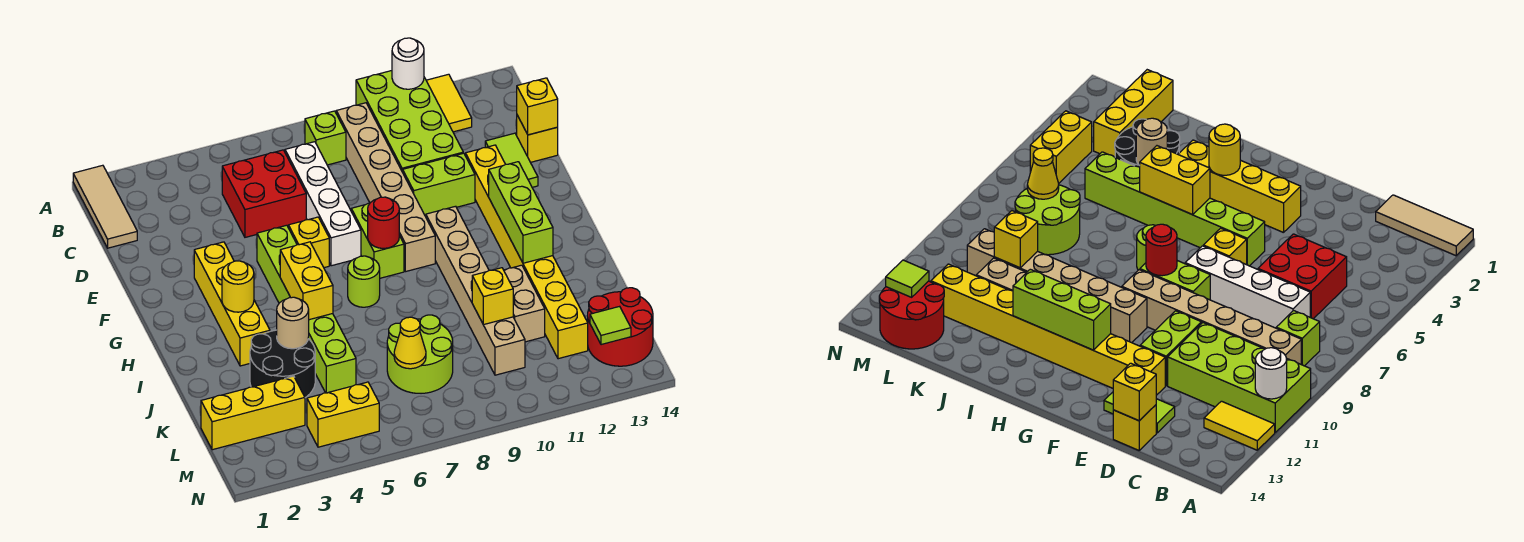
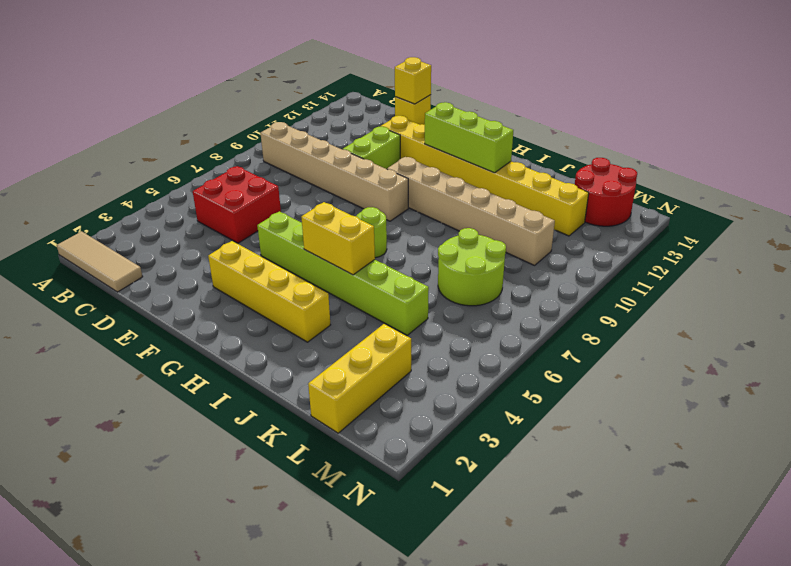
none -> lime brick A10:D11 level 1
none -> yellow tile A12:B12 level 1
none -> lime brick B8 level 1
none -> white brick C7:F7 level 1

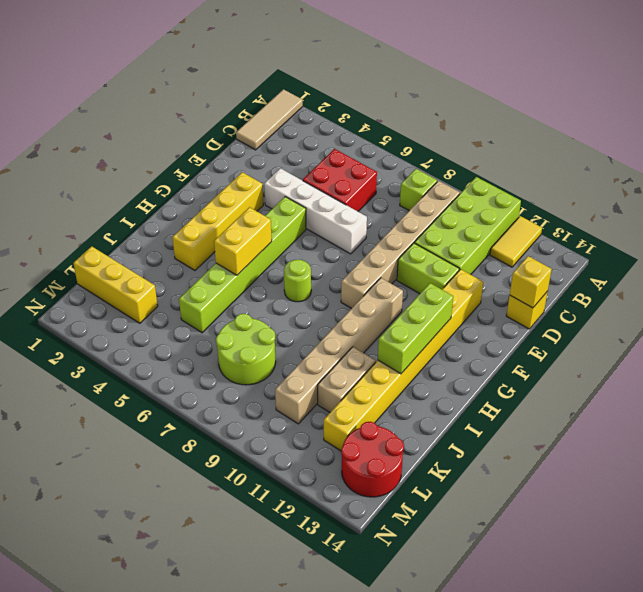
white brick E4:E7 level 1 -> white brick C7:F7 level 1
none -> lime tile D13:E13 level 1
none -> yellow brick F6 level 1
none -> lime brick F8:G8 level 1
none -> black round brick J3:K4 level 1

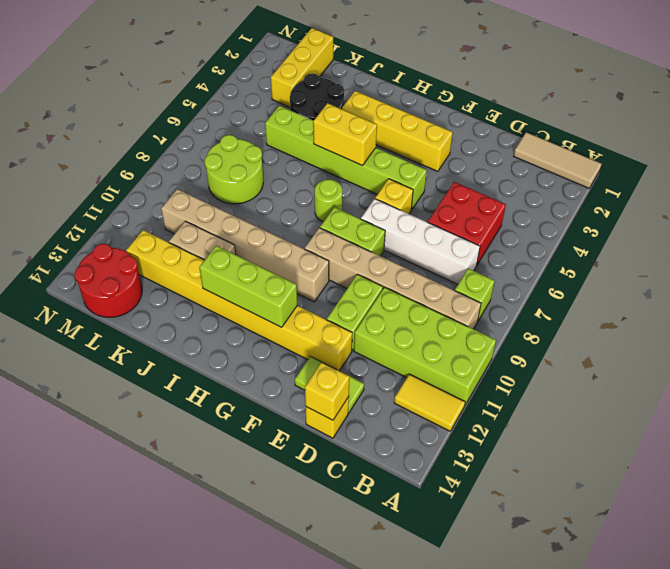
none -> yellow brick M4:M5 level 1
none -> white round brick A11 level 2
none -> red round brick G8 level 2
none -> yellow round brick H3 level 2

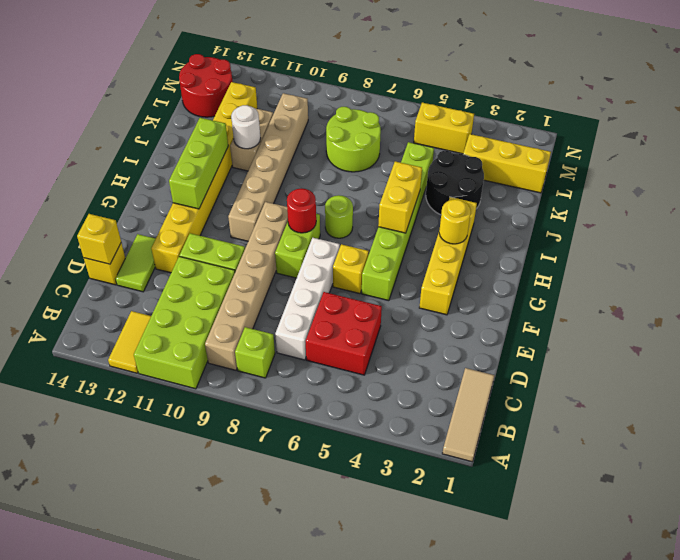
white round brick J11 level 2 -> white round brick A11 level 2
none -> tan round brick J4 level 2
none -> yellow brick K10 level 2
none -> yellow cone L7 level 2
none -> lime tile M13 level 2

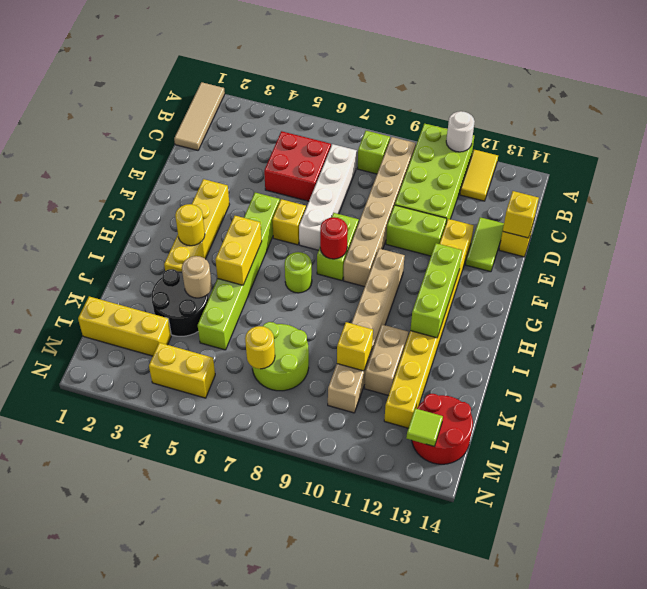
yellow round brick L7 level 2 -> yellow cone L7 level 2

